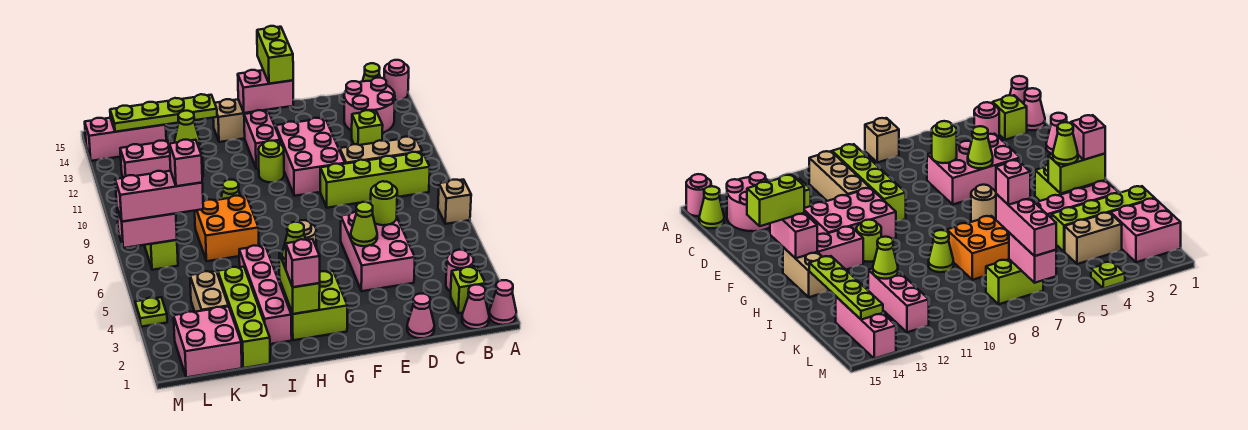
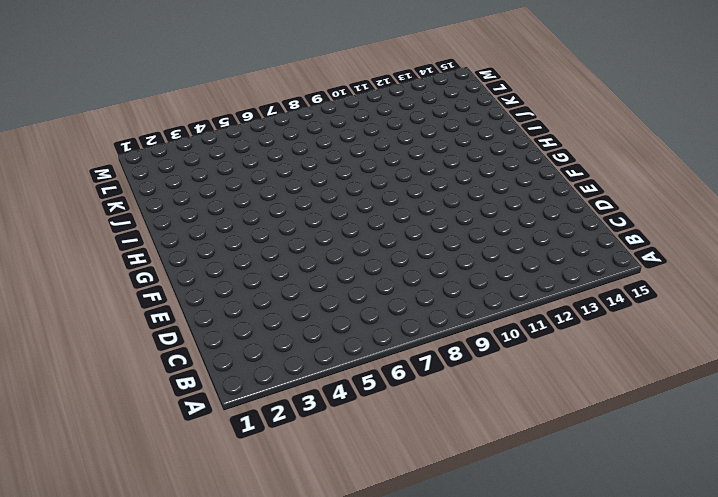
none -> pink cone A1 level 1
none -> tan brick A7 level 1
none -> pink round brick A15 level 1
none -> pink cone B1 level 1

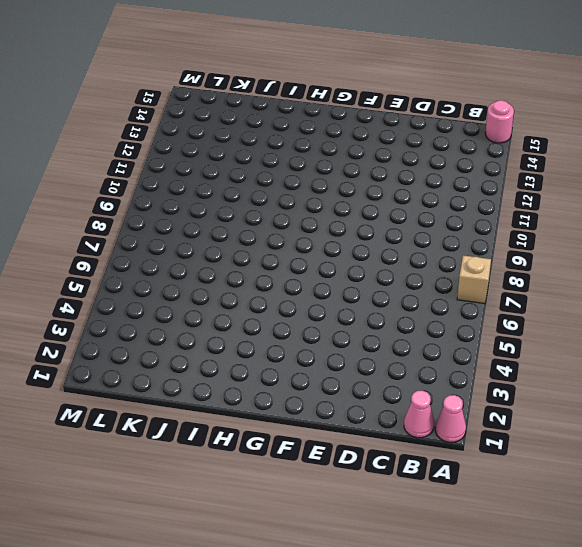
none -> lime brick B2 level 1
none -> pink round brick B3 level 1
none -> lime brick B9:E9 level 1
none -> tan brick B10:D10 level 1

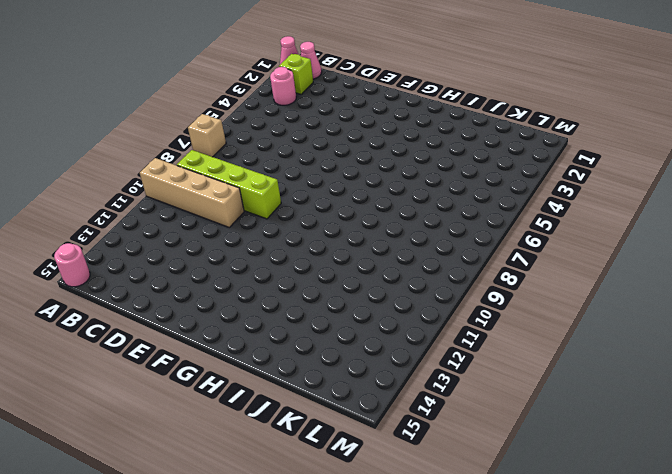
tan brick A10:D10 level 1 -> tan brick B10:D10 level 1
none -> pink round brick B13:C14 level 1
none -> lime cone B15 level 1
none -> lime brick C12 level 1
none -> pink cone D1 level 1

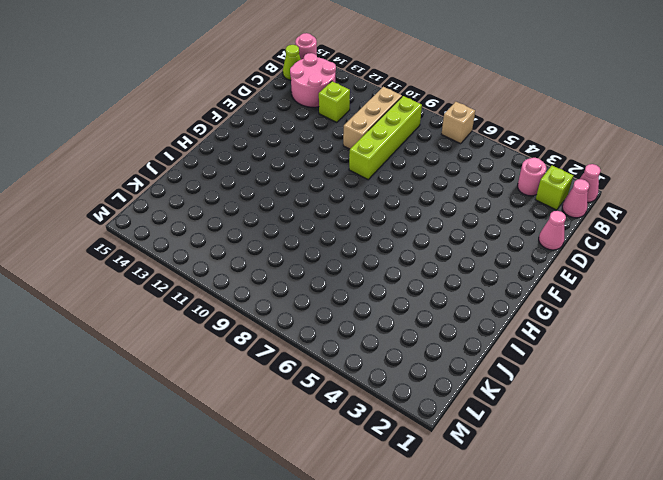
none -> pink brick D4:E6 level 1
none -> pink brick E10:F12 level 1
none -> lime brick G2:H3 level 1
none -> tan round brick G6 level 1

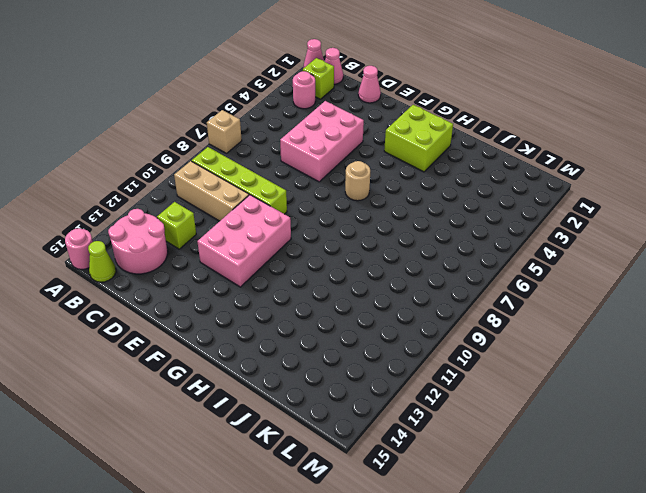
none -> lime round brick G11 level 1
none -> pink brick G12:G13 level 1
none -> tan brick G14:H14 level 1
none -> pink brick I2:I5 level 1

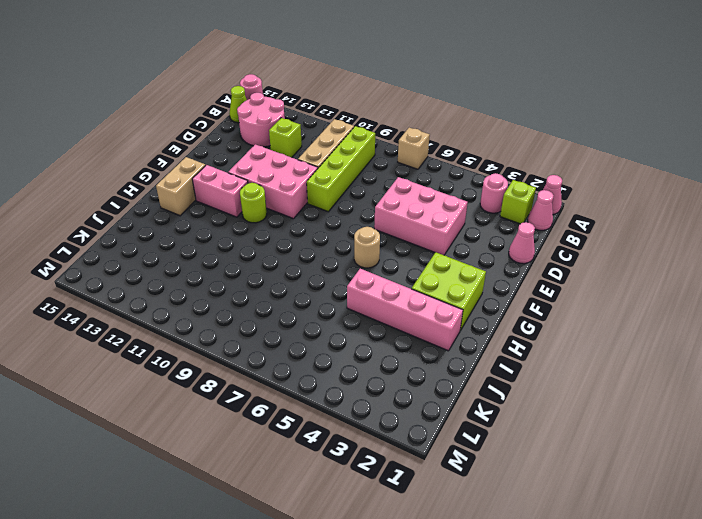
none -> orange brick I7:J8 level 1
none -> lime cone I9 level 1
none -> lime brick J1:J4 level 1
none -> pink brick J12:L12 level 1

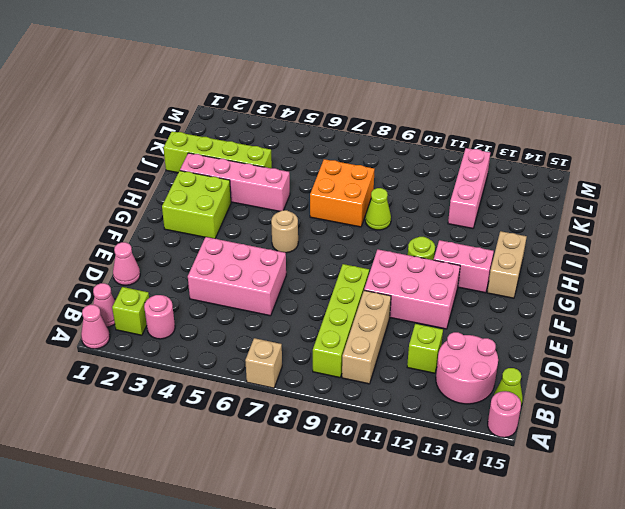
none -> pink brick K1:L2 level 1
none -> tan brick K3:K4 level 1
none -> pink brick K14:M14 level 1
none -> lime brick L7:L8 level 1

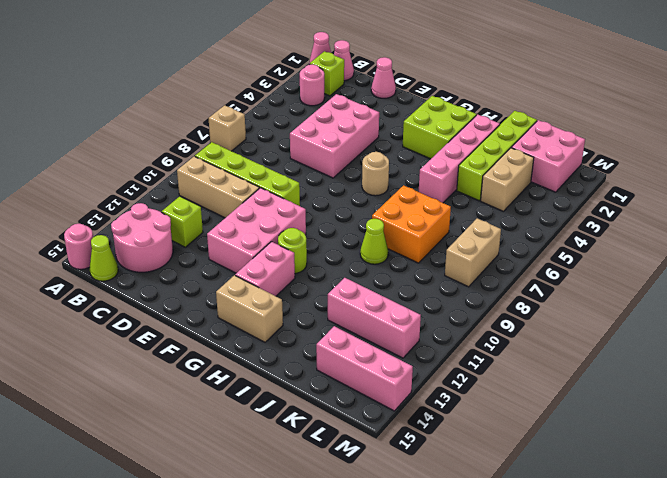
tan brick L7:L8 level 1 -> lime brick L7:L8 level 1
none -> lime plate M4 level 1
none -> lime round brick D6 level 2
none -> lime cone E5 level 2
none -> pink brick F14:G14 level 2

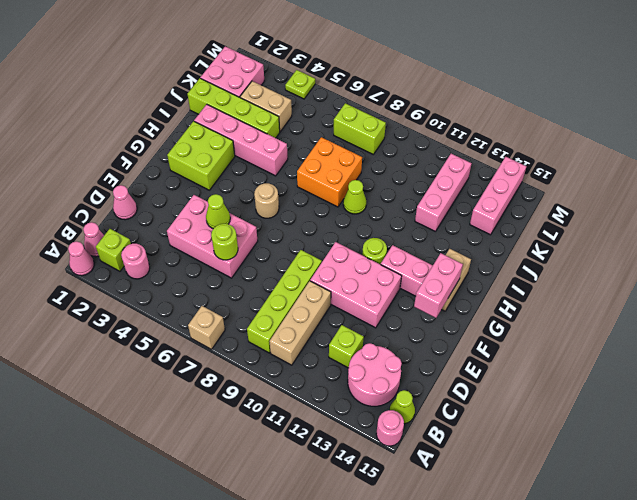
none -> lime brick H2:H3 level 2
none -> lime plate I14:L14 level 2
none -> lime cone J12 level 2
none -> pink brick L7:M7 level 2

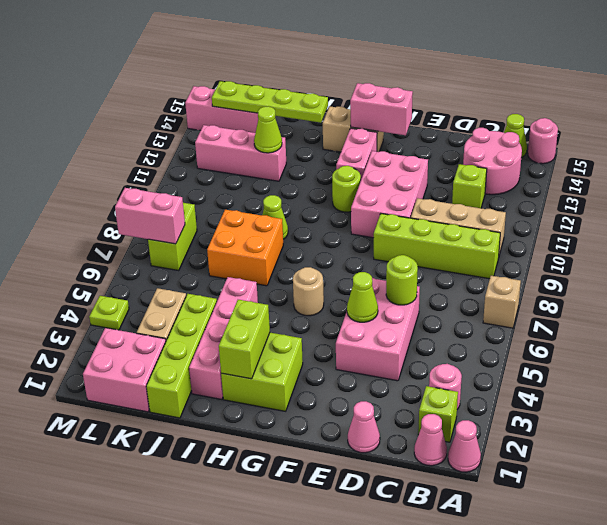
none -> lime brick F14:F15 level 3
none -> pink brick H2 level 3
none -> lime cone H3 level 3
none -> pink brick K7:M7 level 3

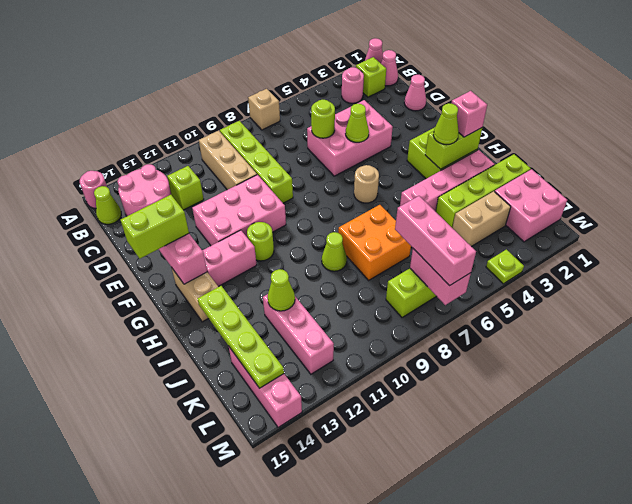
none -> pink brick K7 level 4

